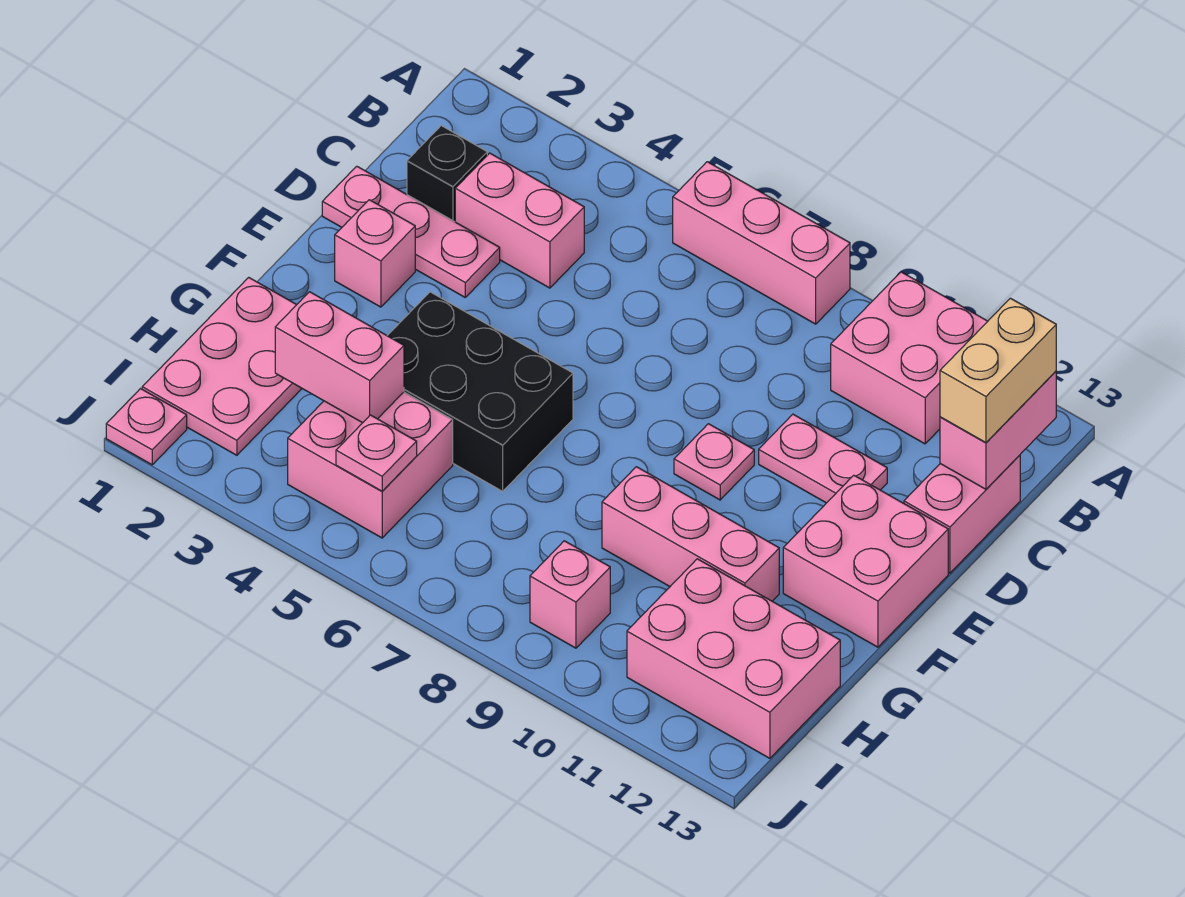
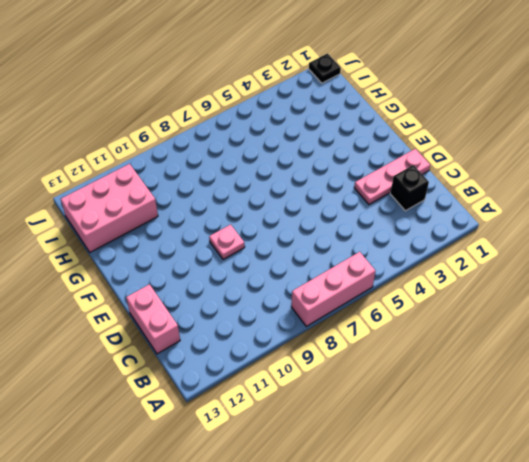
black plate J1 level 1 -> pink plate J1 level 1
none -> pink brick A10:B11 level 1
none -> pink brick C3:C4 level 1
none -> pink plate D10:D11 level 1

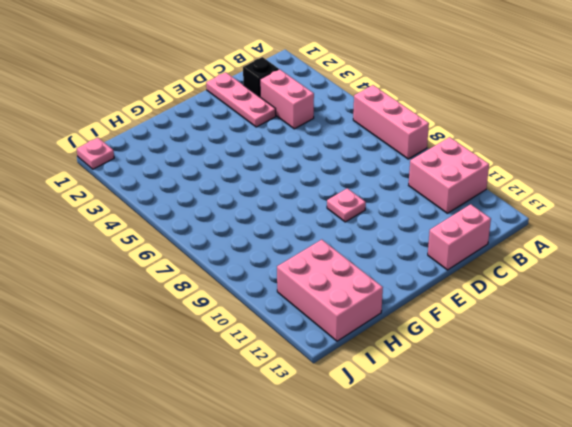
none -> pink plate D10:D11 level 1
none -> pink brick E2 level 1
none -> pink brick E12:F13 level 1

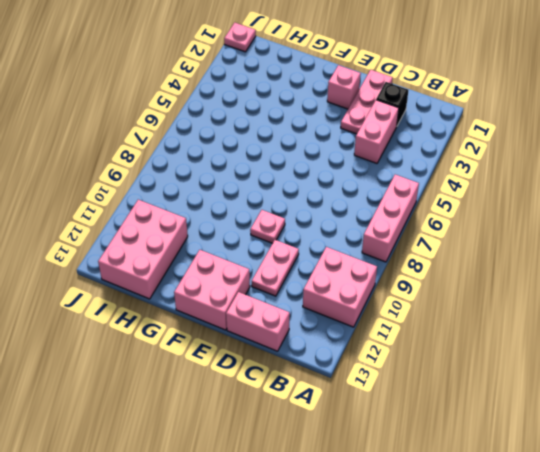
none -> black brick F4:G6 level 1
none -> pink plate G1:I2 level 1
none -> pink brick G9:G11 level 1

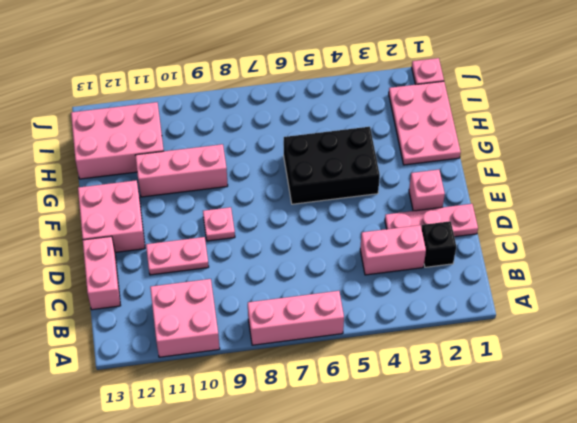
none -> pink brick H4:I5 level 1
none -> pink brick I9 level 1
none -> pink brick B13:C13 level 2

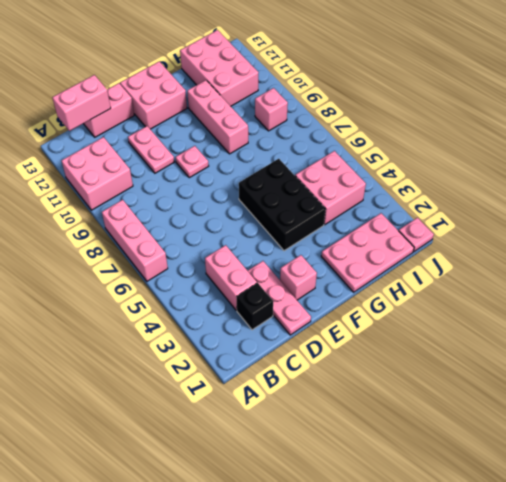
none -> pink brick H3:H4 level 2
none -> pink plate I5 level 2
none -> tan brick B13:C13 level 3

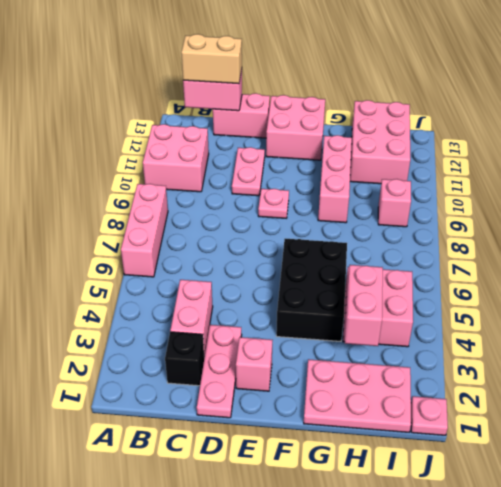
none -> pink plate I5 level 2

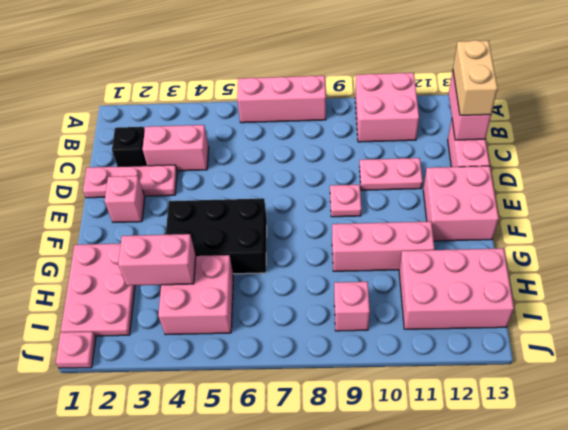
none -> pink plate I5 level 2

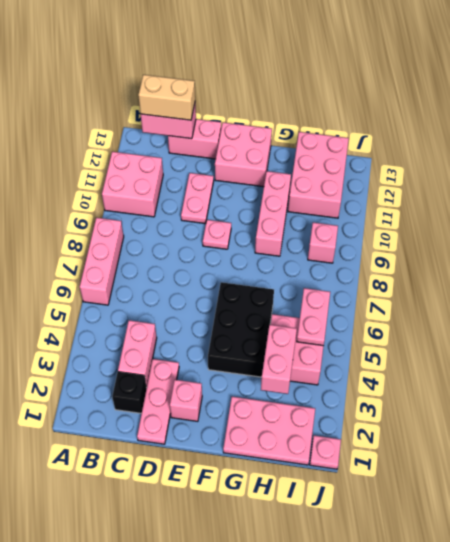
pink plate I5:I6 level 2 -> pink plate I5 level 2

